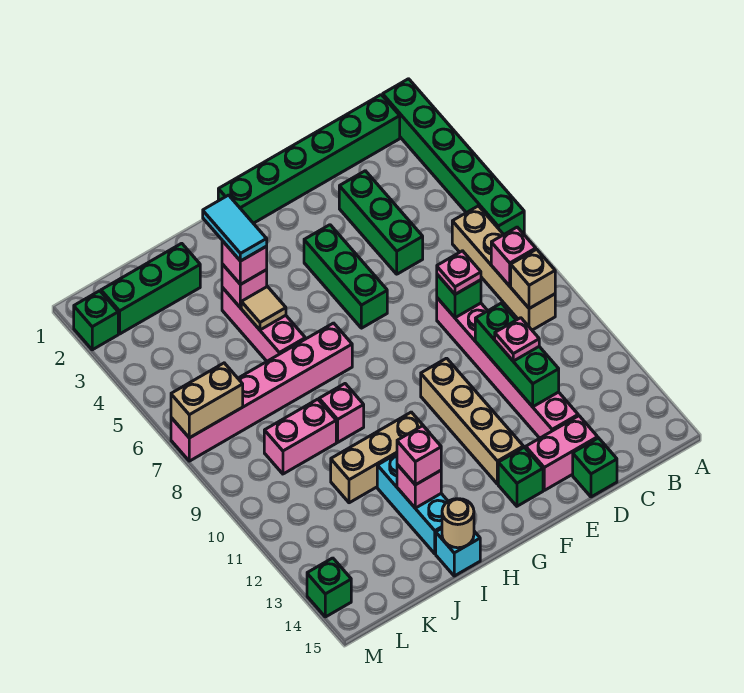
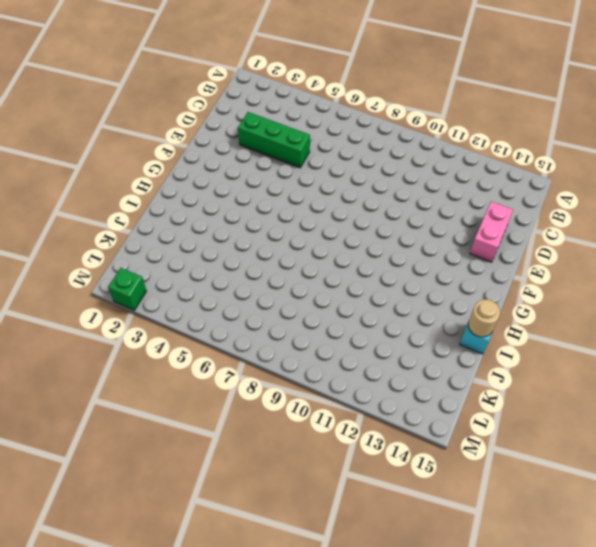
none -> green brick A1:A6 level 1
none -> green brick B1:G1 level 1
none -> tan brick B6:B9 level 1
none -> pink brick D8:D13 level 1

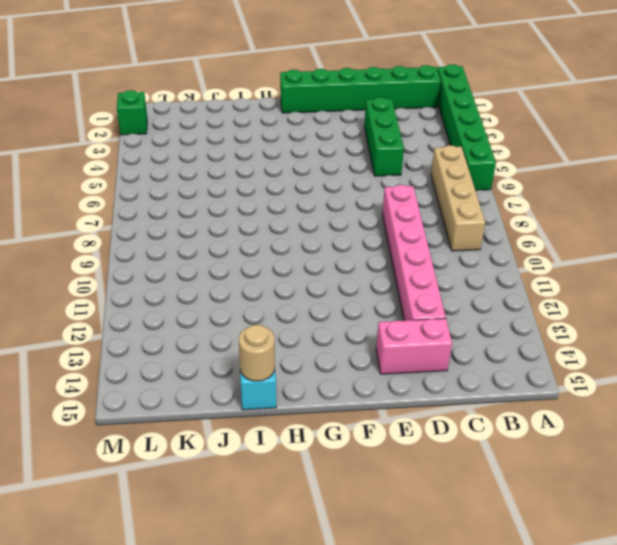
none -> green brick D15 level 1
none -> green brick F4:F6 level 1
none -> tan brick F10:F13 level 1
none -> green brick F14 level 1

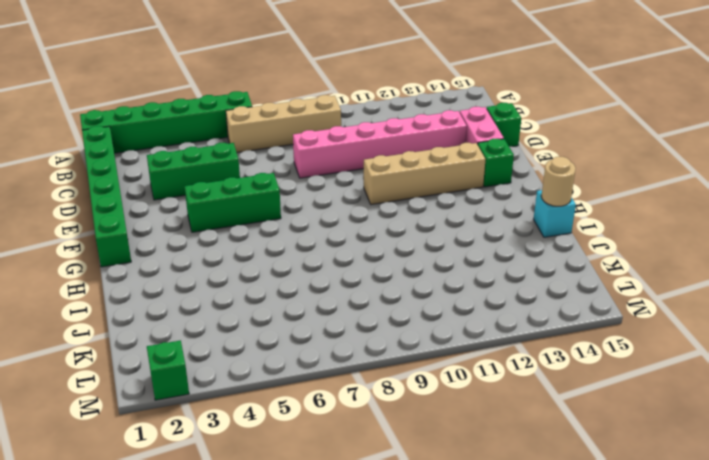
none -> pink brick H7:M7 level 1
none -> tan brick H11:J11 level 1
none -> pink brick I4:I6 level 1
none -> pink brick I9 level 1

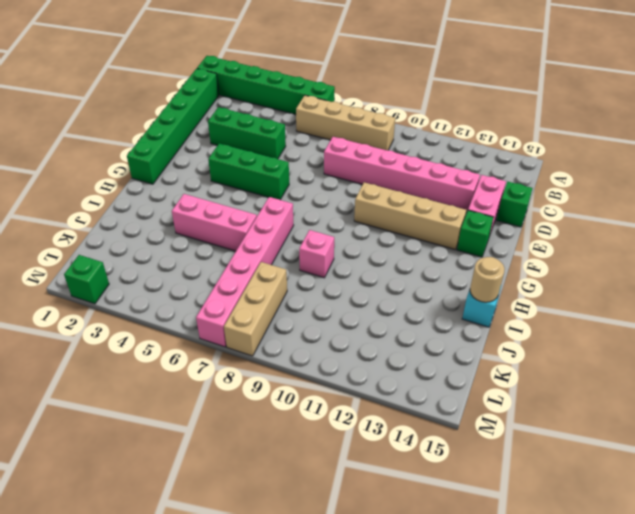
tan brick K8:M8 level 1 -> tan brick H11:J11 level 1
none -> cyan brick I12:I14 level 1
none -> green brick J2:L2 level 1
none -> pink brick J9:K9 level 1
none -> green brick M14 level 1

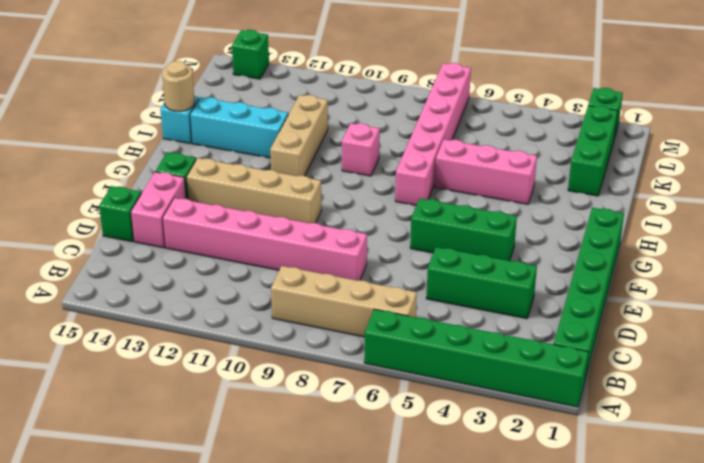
none -> pink brick J9:K9 level 1
none -> pink brick B8 level 2
none -> tan brick B9 level 2
none -> green brick D8 level 2

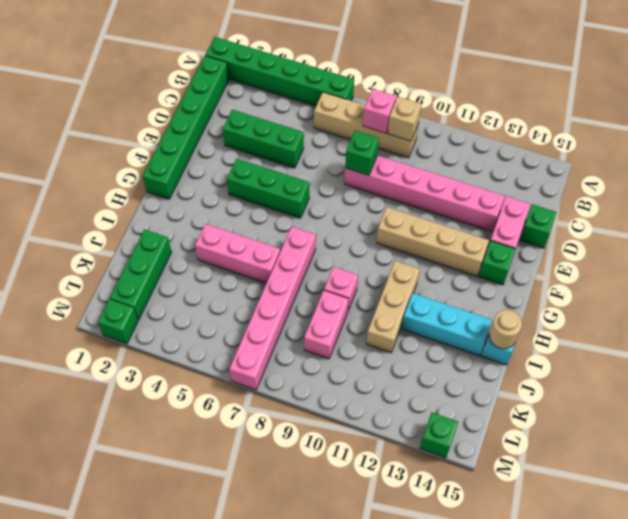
none -> green brick D10:D12 level 2
none -> pink brick I4 level 2
none -> tan tile I5 level 2
none -> pink brick I13 level 2

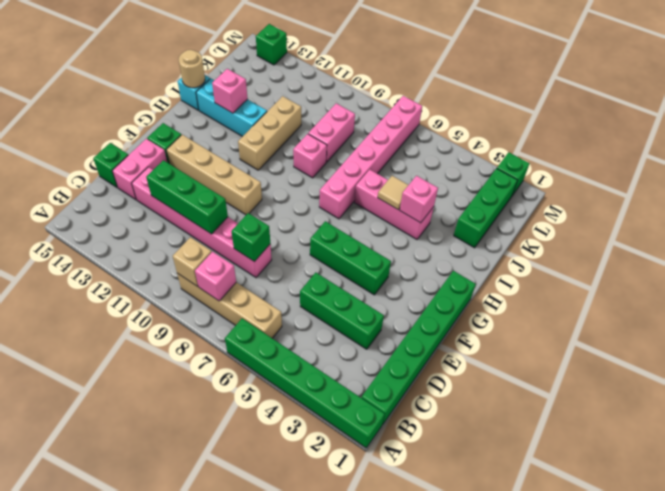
none -> tan brick L7:M7 level 2
none -> pink plate D8 level 3
none -> pink plate D11 level 3
none -> pink brick I4 level 3

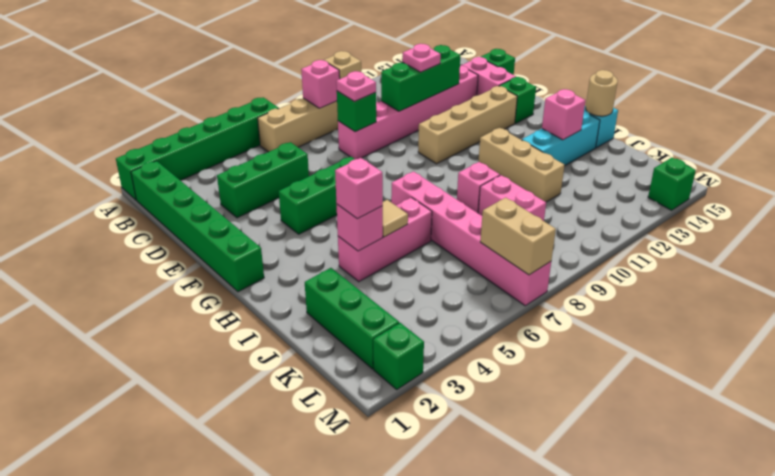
none -> pink brick I13 level 3
none -> cyan tile I3:I4 level 4

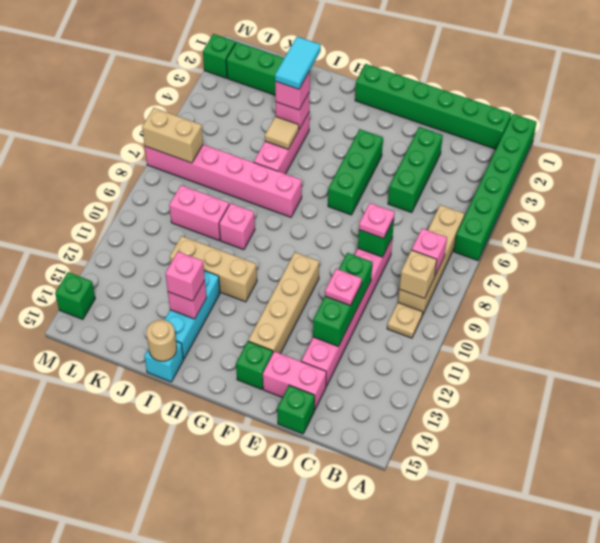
tan plate B10 level 1 -> none

